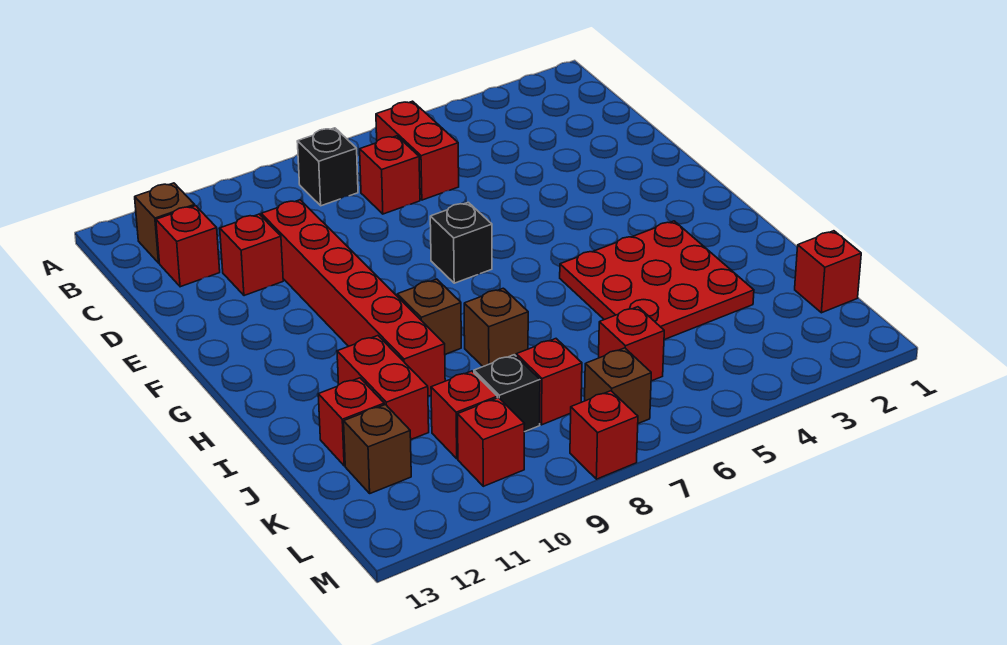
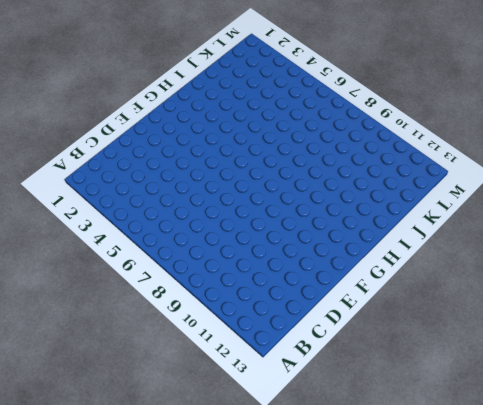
none -> red brick B6:C6 level 1
none -> black brick B8 level 1
none -> brown brick B12 level 1

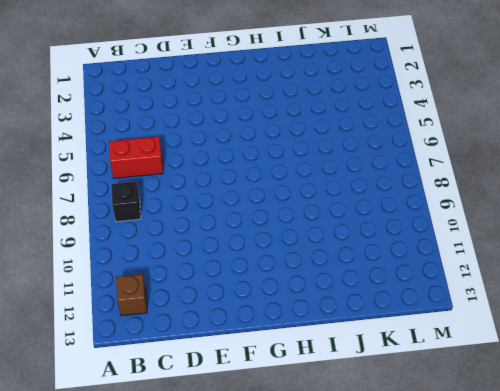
none -> red brick C7 level 1
none -> red brick C12 level 1
none -> red brick D10:I10 level 1

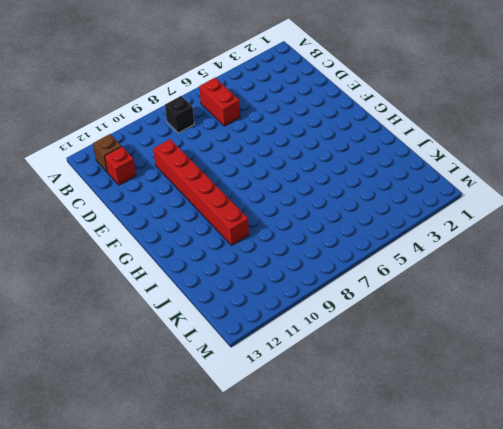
none -> red brick C7 level 1
none -> red brick D11 level 1
none -> black brick F7 level 1

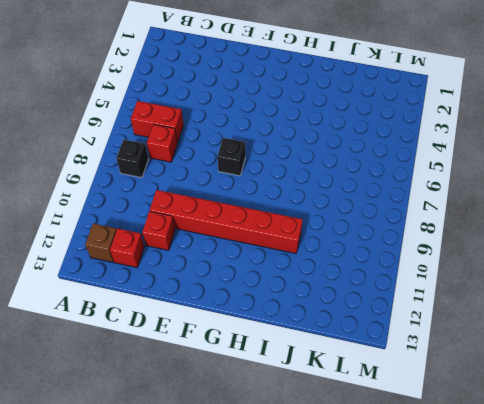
none -> red plate H3:J5 level 1
none -> brown brick H9 level 1
none -> brown brick I8 level 1

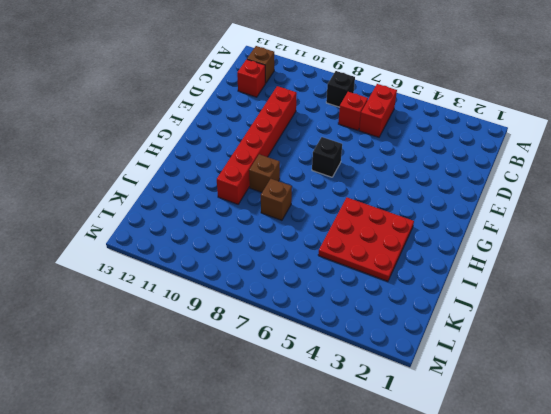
none -> red brick D11 level 1
none -> red brick I11:J11 level 1
none -> red brick J12 level 1

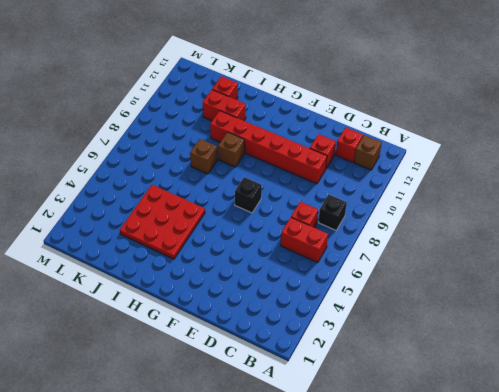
none -> red brick K1 level 1
none -> red brick K6 level 1
none -> red brick K8 level 1

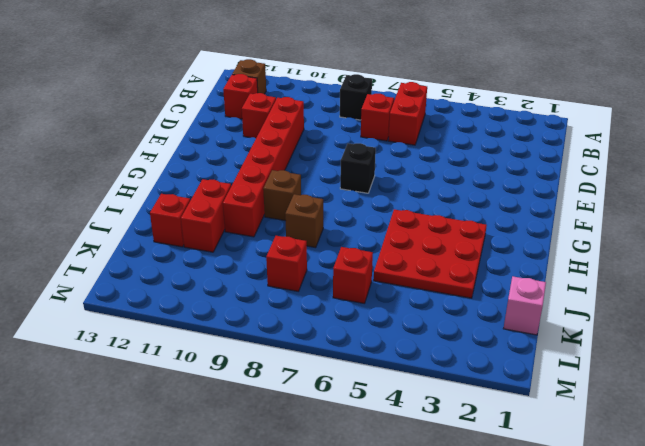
pink brick K1 level 1 -> red brick K1 level 1
none -> black brick K9 level 1
none -> red brick K10 level 1
none -> brown brick K12 level 1

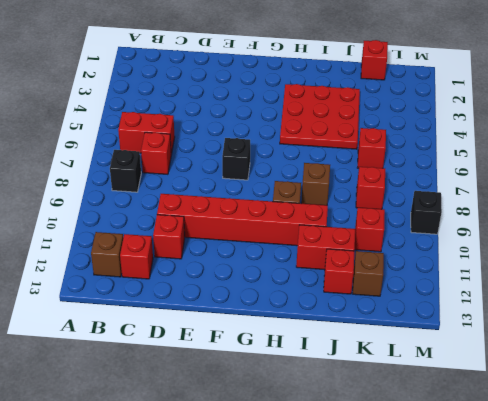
black brick M9 level 1 -> black brick K9 level 1
none -> brown brick L7 level 1
none -> red brick L10 level 1
none -> red brick M8 level 1

